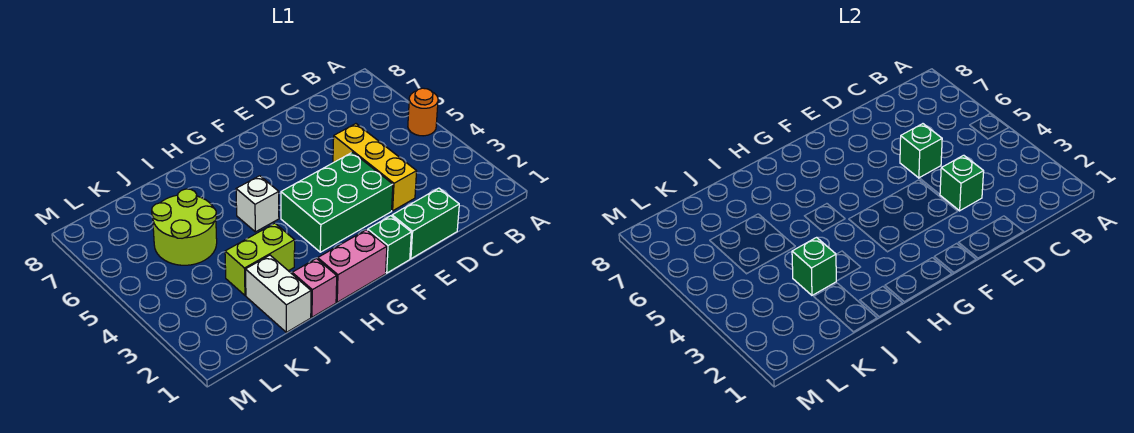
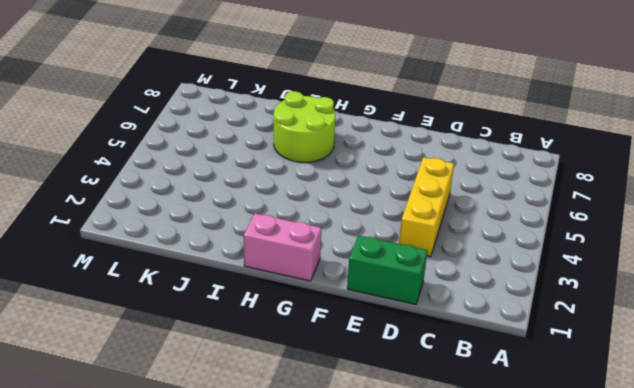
lime round brick H6:I7 level 1 -> lime round brick J5:K6 level 1
none -> orange round brick A5 level 1
none -> green brick E3:G4 level 1
none -> green brick F1 level 1

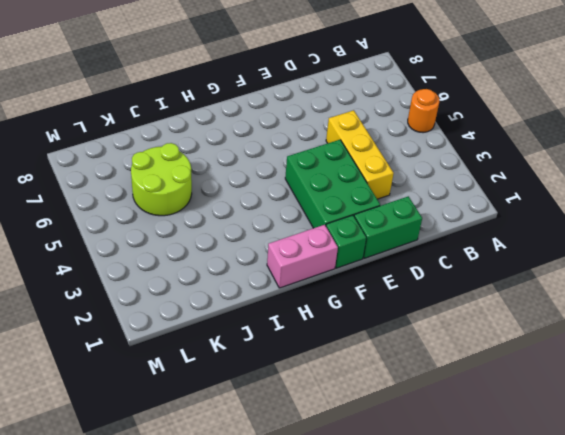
green brick E2:F4 level 1 -> green brick E3:G4 level 1
none -> white brick H5 level 1
none -> pink brick I1 level 1
none -> lime brick I3:J3 level 1

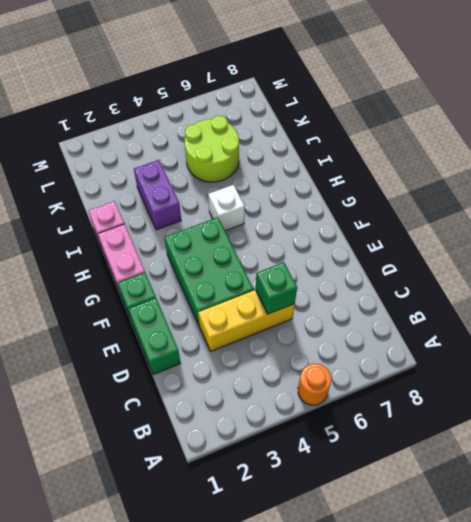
purple brick I3:J3 level 1 -> lime brick I3:J3 level 1
none -> white brick J1:J2 level 1
none -> green brick D3 level 2
none -> green brick J3 level 2

